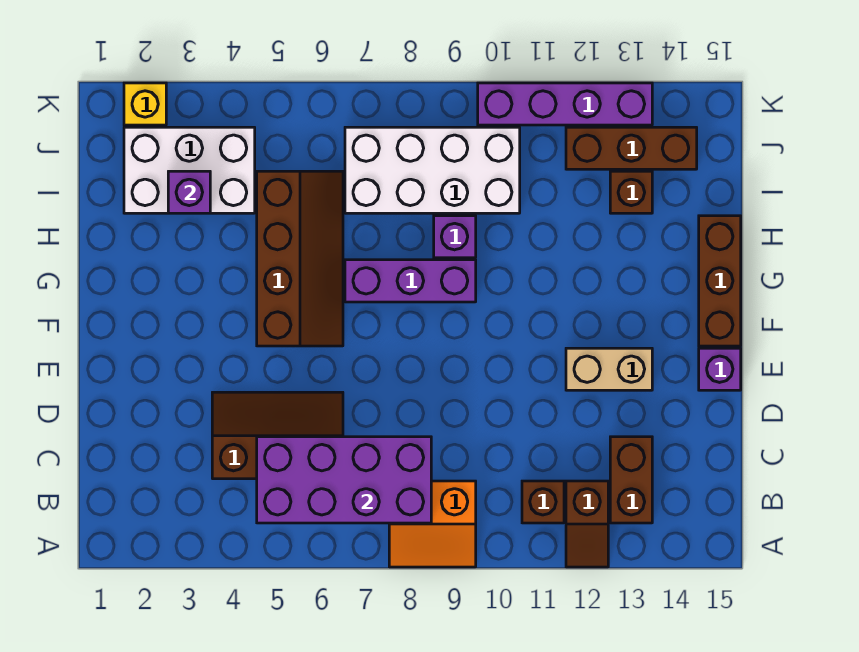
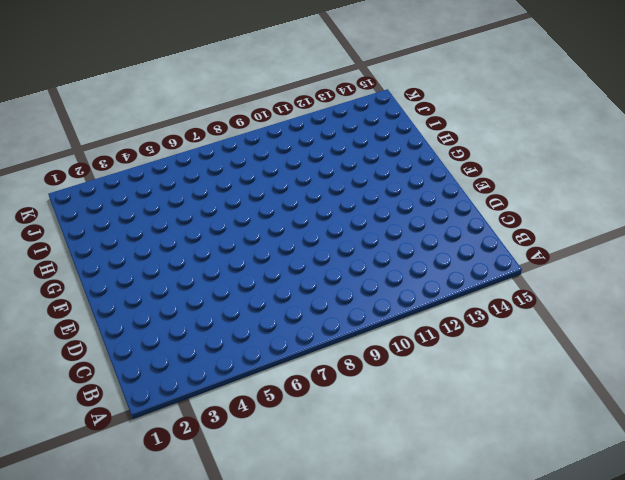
none -> orange slope A8:B9 level 1 top B
none -> brown slope A12:B12 level 1 top B
none -> brown brick B11 level 1

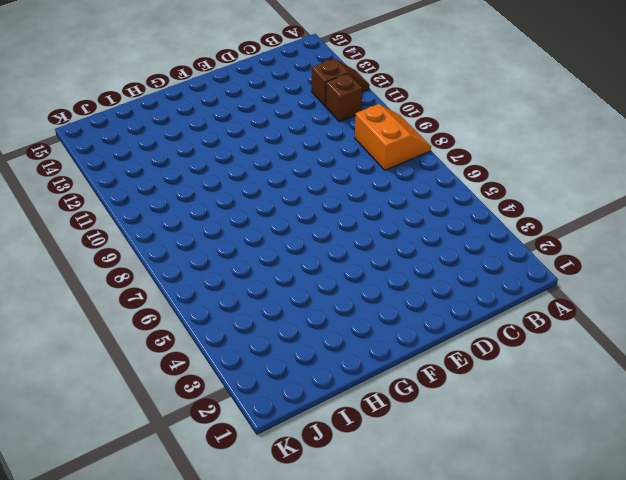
none -> brown brick B13:C13 level 1
none -> brown slope C4:D6 level 1 top C
none -> tan brick E12:E13 level 1

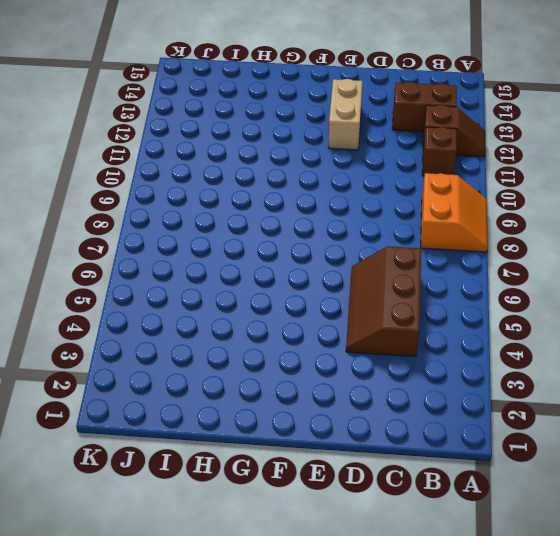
none -> purple brick E15 level 1
none -> brown slope F5:I6 level 1 top 5
none -> brown brick F15:H15 level 1

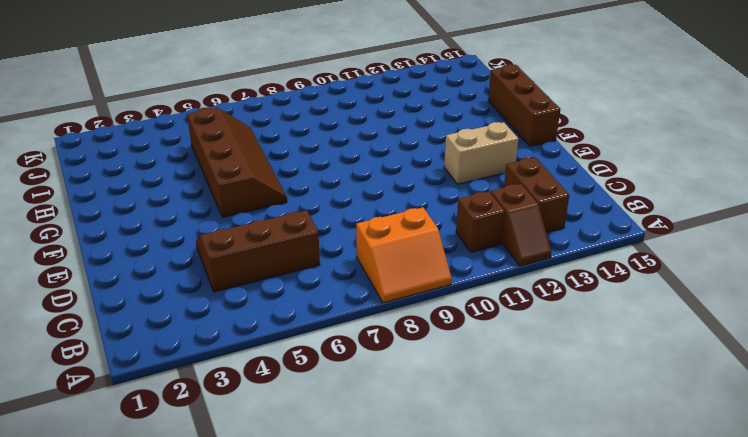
none -> purple brick E15 level 1
none -> purple brick G7:G9 level 1
none -> purple brick H9 level 1

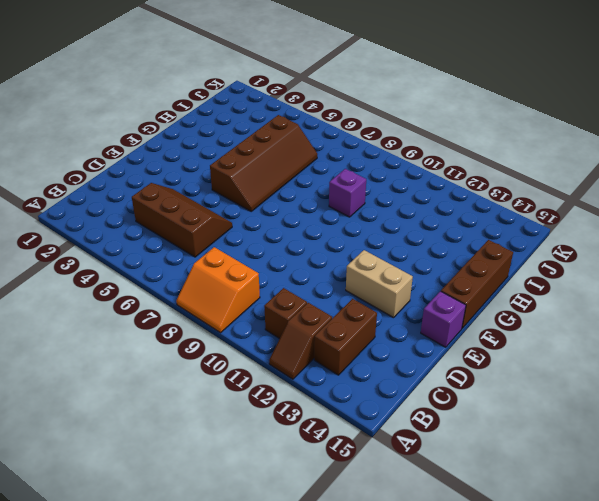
none -> purple brick G7:G9 level 1
none -> white brick I2:J4 level 1
none -> white brick I7:J10 level 1

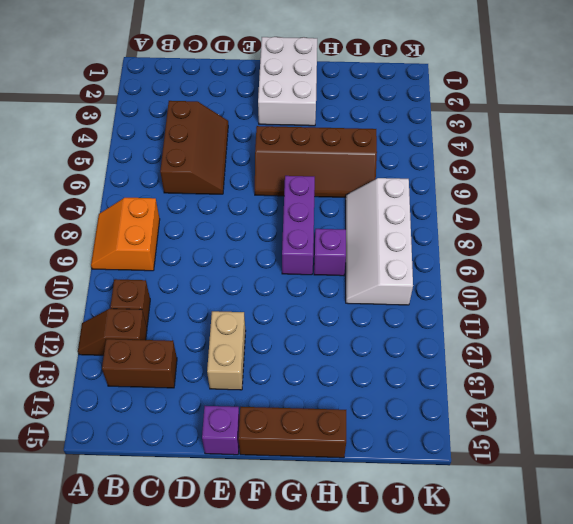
white brick F1:G3 level 1 -> white brick I2:J4 level 1
white slope I7:J10 level 1 top J -> white brick I7:J10 level 1
none -> brown brick I13 level 1
none -> brown brick J12:J14 level 1
none -> yellow brick K2 level 1

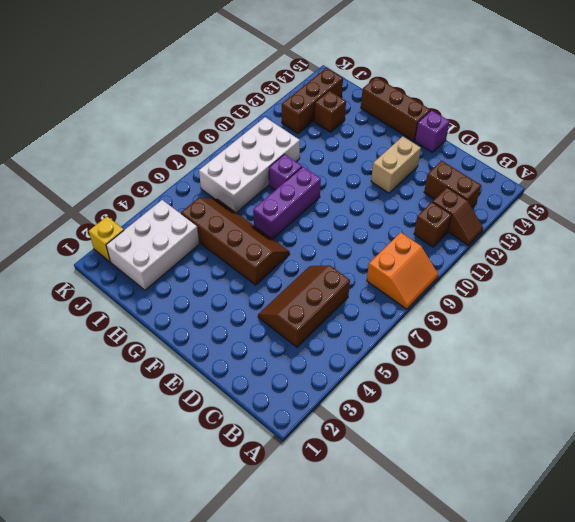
none -> purple brick K10:K13 level 1
none -> purple brick B5:C8 level 2
none -> purple brick I3 level 2

